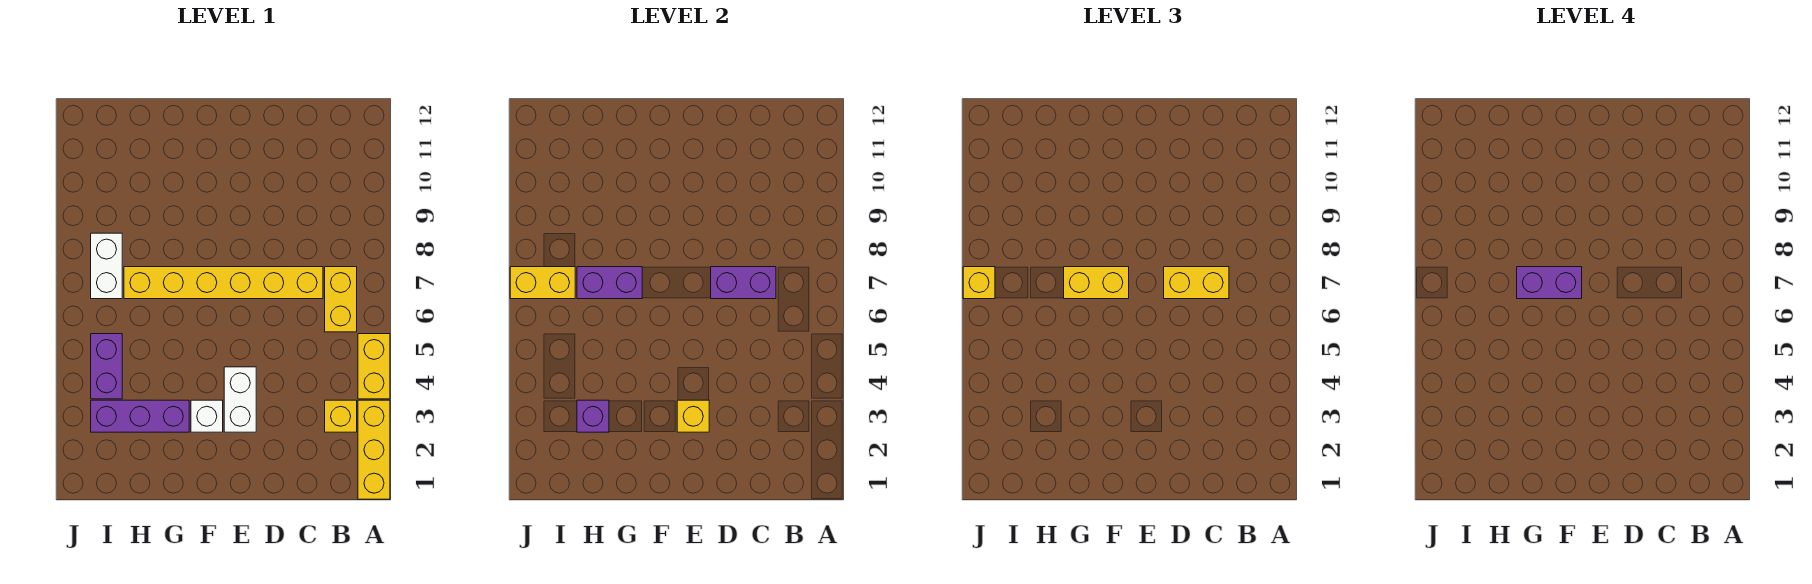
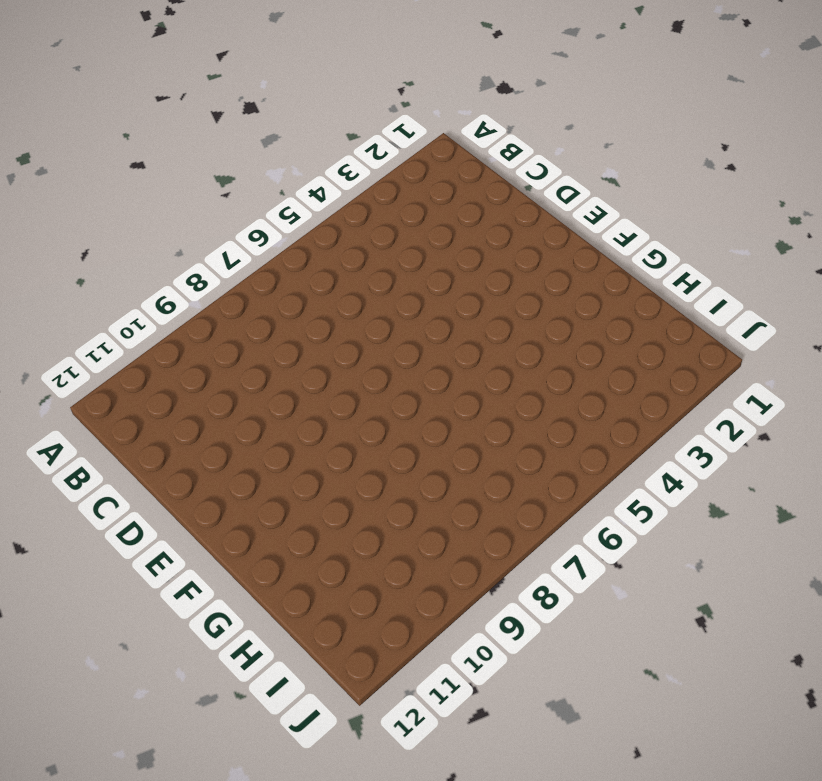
none -> yellow brick A1:A3 level 1
none -> yellow brick A4:A5 level 1
none -> yellow brick B3 level 1

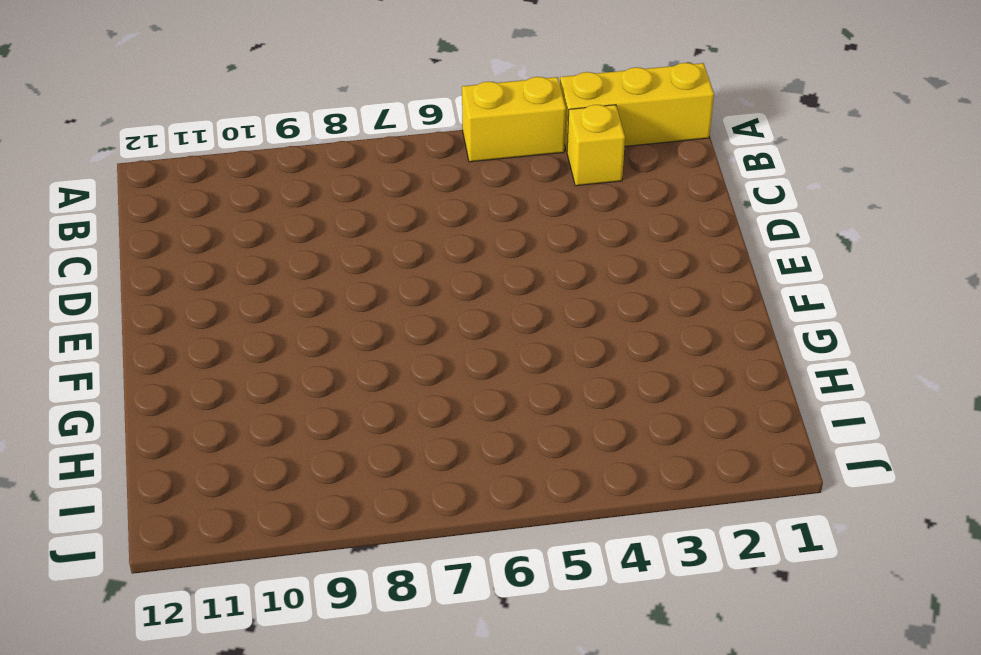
none -> yellow brick B6:B7 level 1
none -> yellow brick C7:H7 level 1
none -> white brick E3:E4 level 1

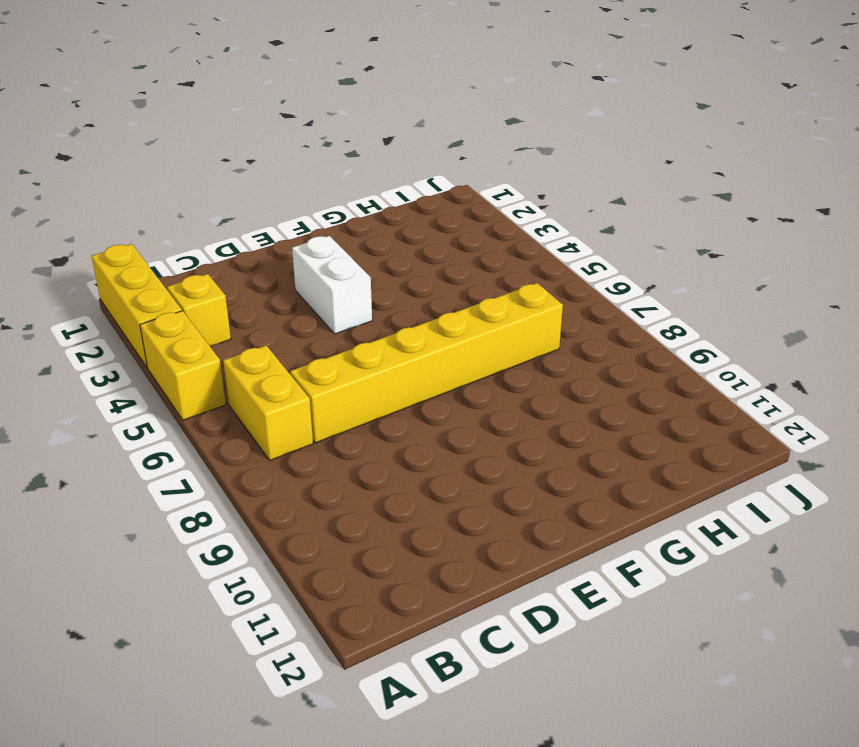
none -> white brick F3 level 1
none -> purple brick G3:I3 level 1
none -> purple brick I4:I5 level 1

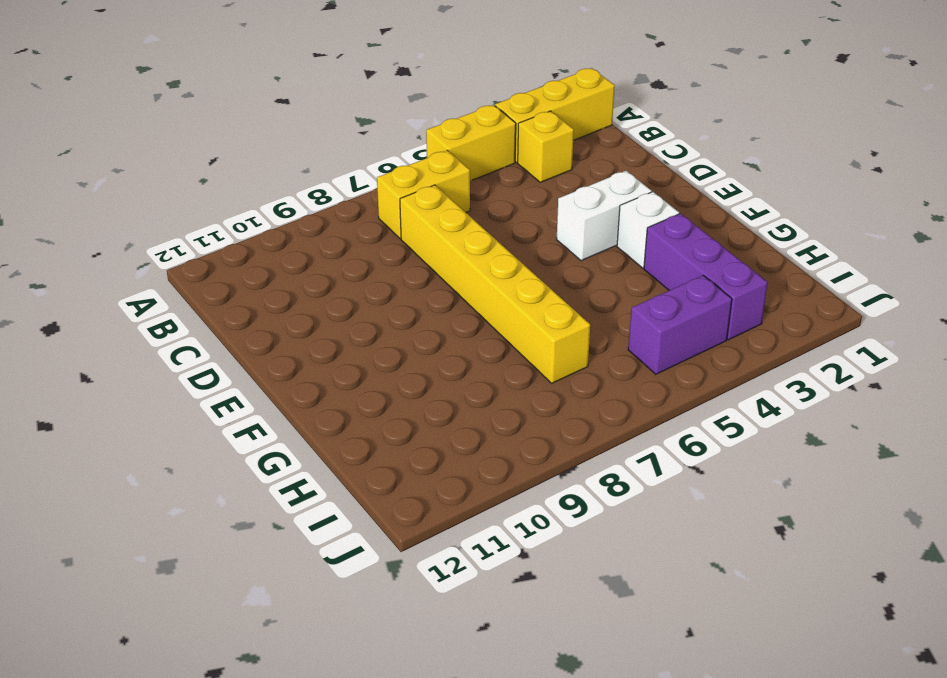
none -> white brick I7:I8 level 1
none -> purple brick C7:D7 level 2
none -> yellow brick E3 level 2

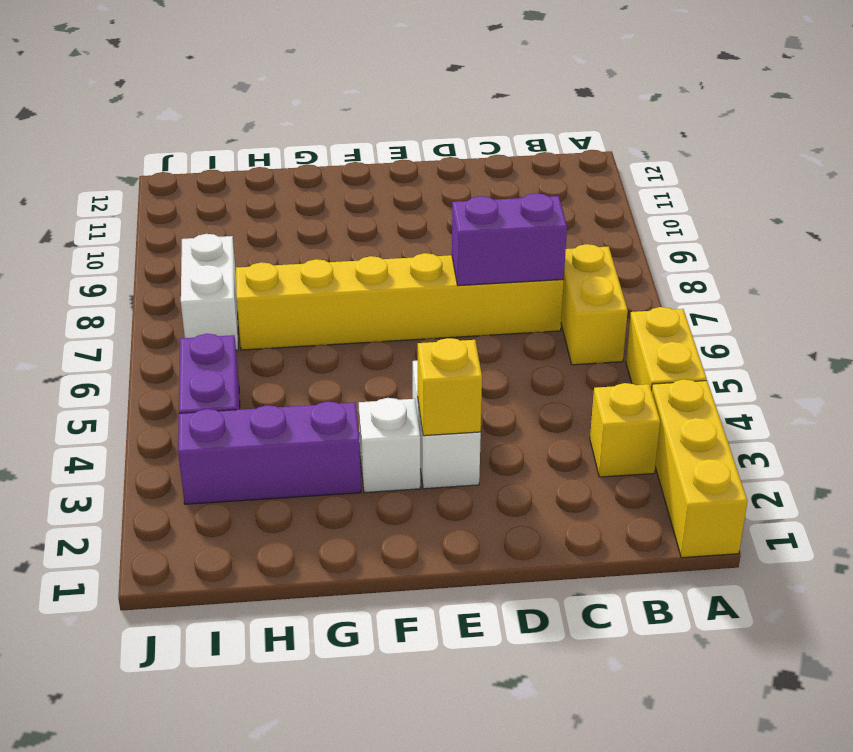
none -> purple brick G7:H7 level 2
none -> purple brick H3 level 2
none -> yellow brick I7:J7 level 2

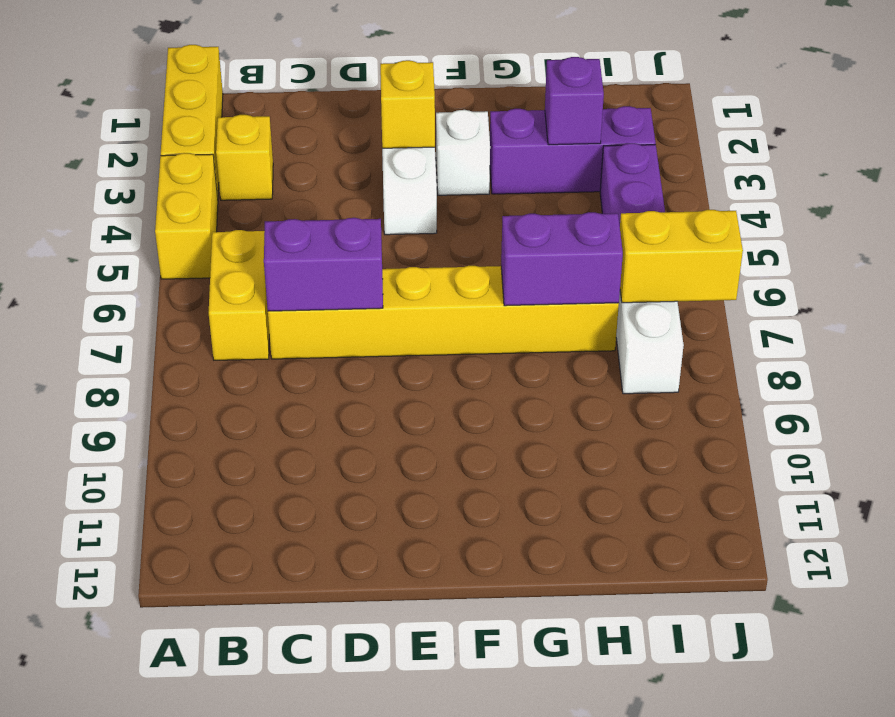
none -> yellow brick C7:D7 level 3
none -> yellow brick F7:G7 level 3
none -> yellow brick J7 level 3

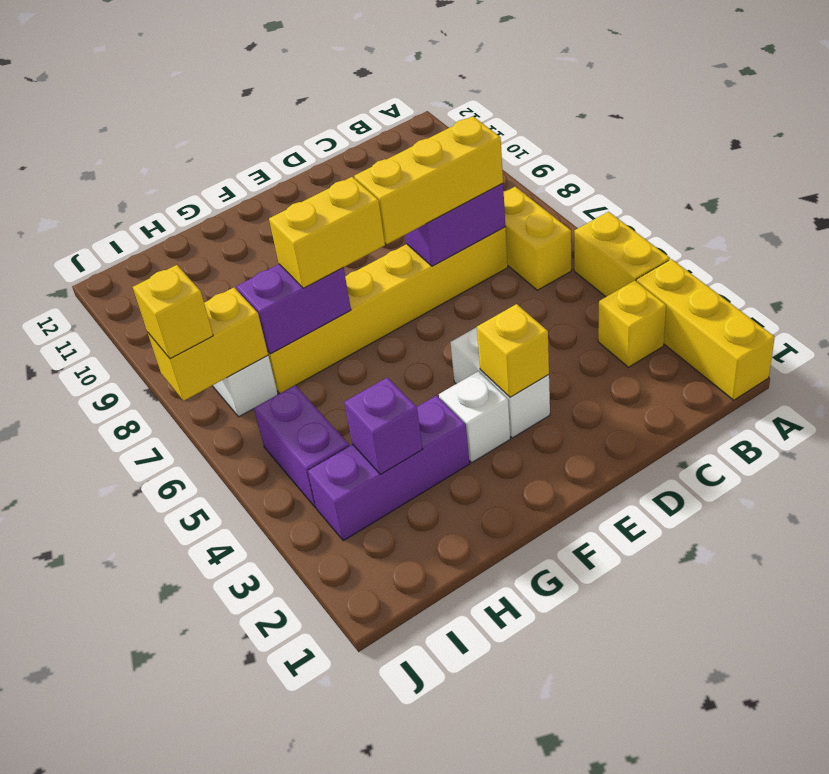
yellow brick C7:E7 level 3 -> yellow brick C7:D7 level 3
none -> purple brick F7:G7 level 4

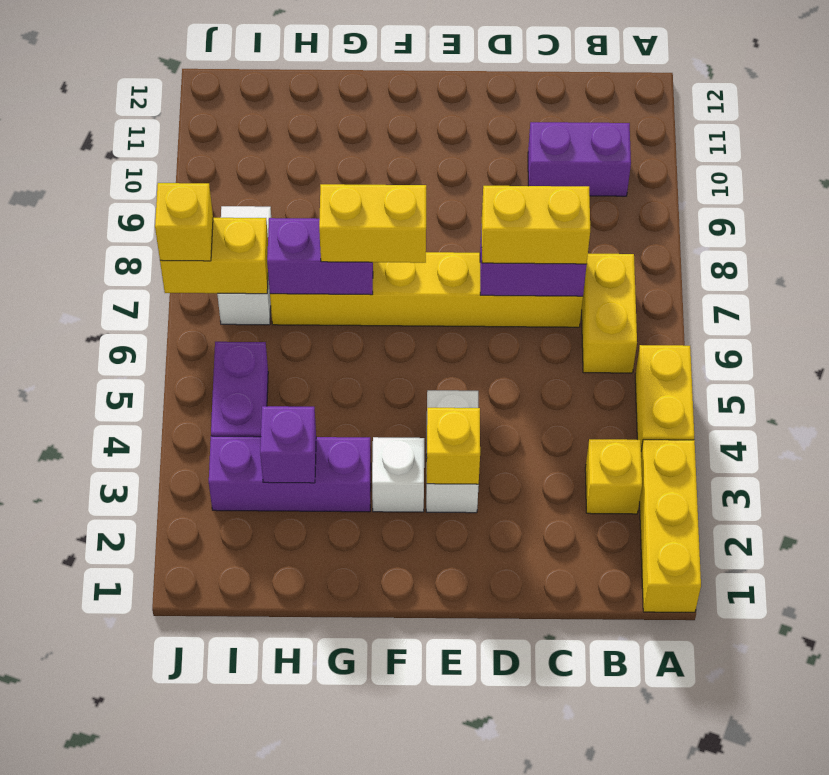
purple brick B10:C10 level 1 -> purple brick F7:G7 level 4

